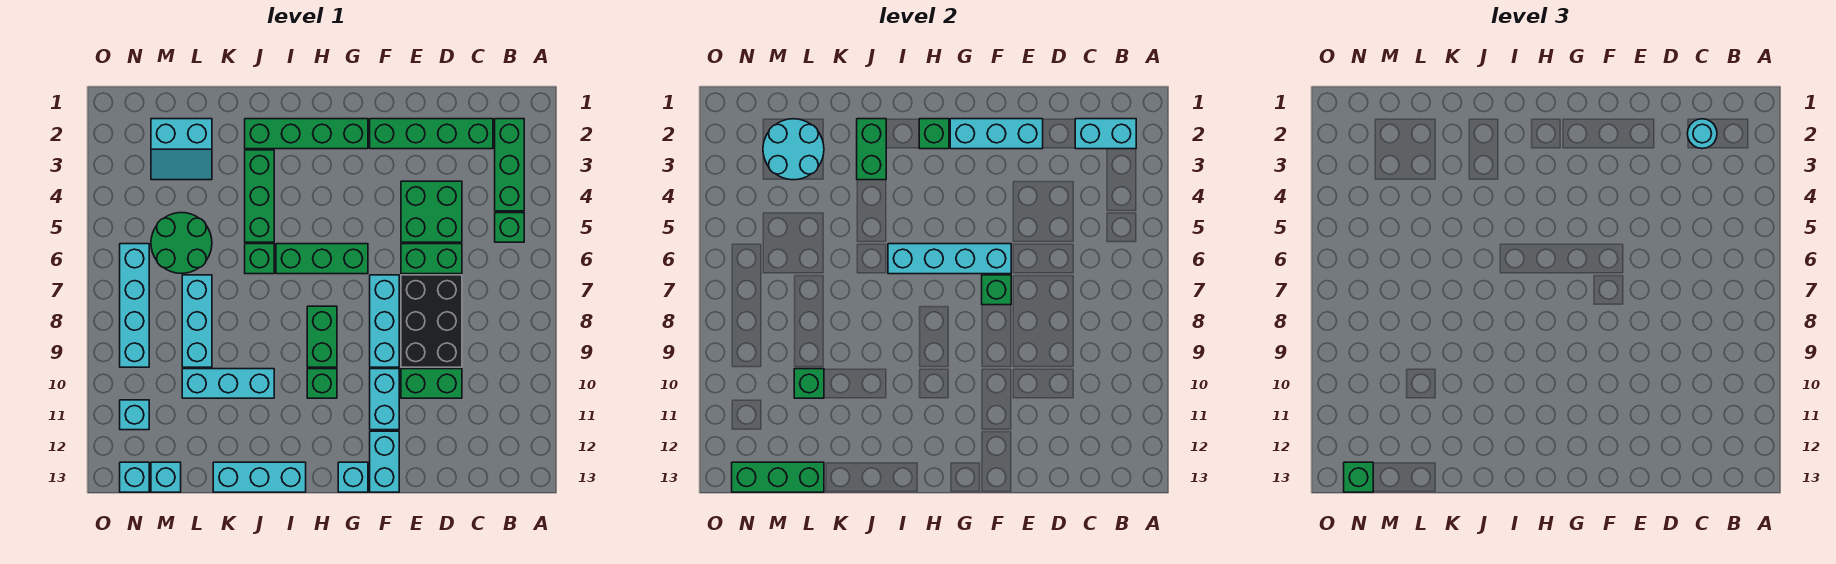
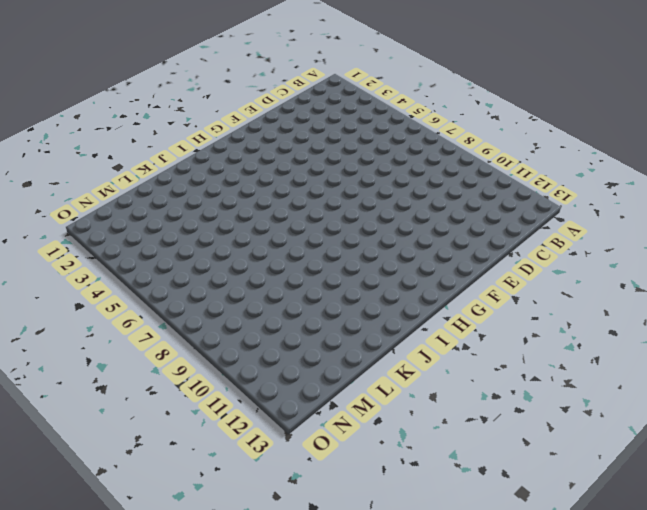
none -> green brick B2:B4 level 1
none -> green brick B5 level 1
none -> green brick C2:F2 level 1
none -> green brick D4:E5 level 1

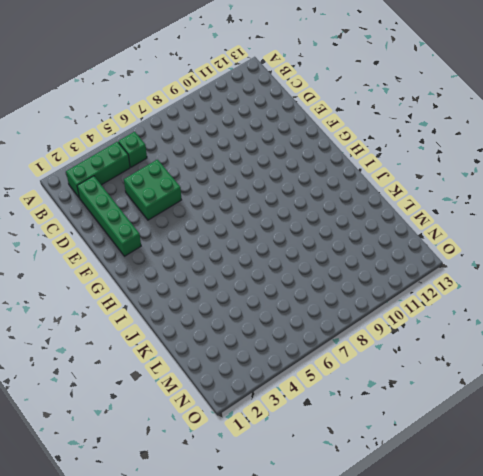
none -> green brick D6:E6 level 1
none -> black brick D7:E9 level 1
none -> green brick D10:E10 level 1
none -> cyan brick F7:F9 level 1

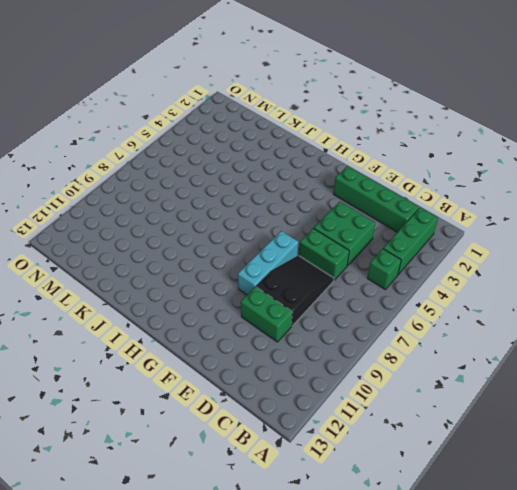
black slope D7:E9 level 1 top 9 -> black brick D7:E9 level 1
none -> cyan brick F10:F11 level 1
none -> cyan brick F12:F13 level 1
none -> green brick G2:J2 level 1
none -> green brick G6:I6 level 1

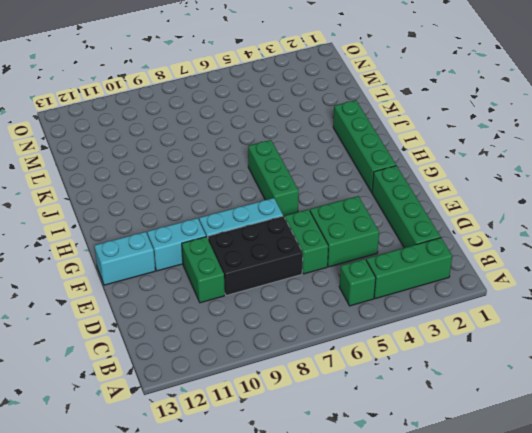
none -> cyan brick G13 level 1
none -> green brick H8:H9 level 1
none -> green brick H10 level 1
none -> cyan brick I13:K13 level 1

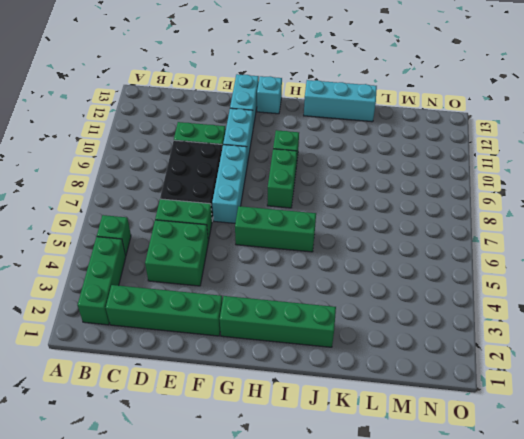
none -> green brick J3:J5 level 1
none -> green brick J6 level 1
none -> cyan brick J10:L10 level 1
none -> cyan slope L2:M3 level 1 top 2

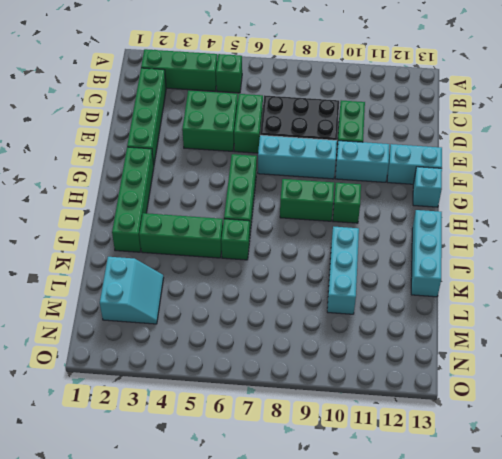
none -> green round brick L5:M6 level 1
none -> cyan brick L7:L9 level 1
none -> cyan brick M13 level 1
none -> cyan brick N6:N9 level 1

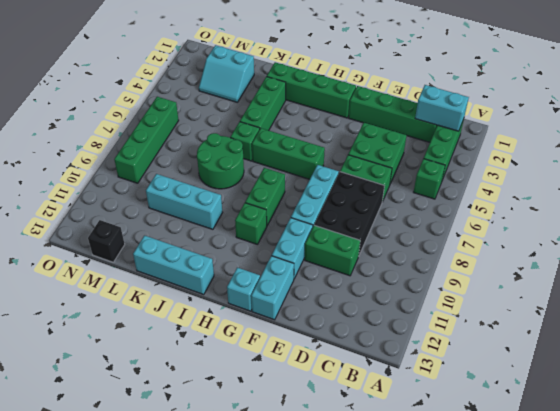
green round brick J7:K8 level 1 -> green round brick L5:M6 level 1
black brick M13 level 1 -> cyan brick M13 level 1
green brick N6:N9 level 1 -> cyan brick N6:N9 level 1
none -> cyan brick L7:L9 level 1
none -> cyan brick N11 level 1
none -> cyan brick N13 level 1
none -> cyan brick E2:G2 level 2

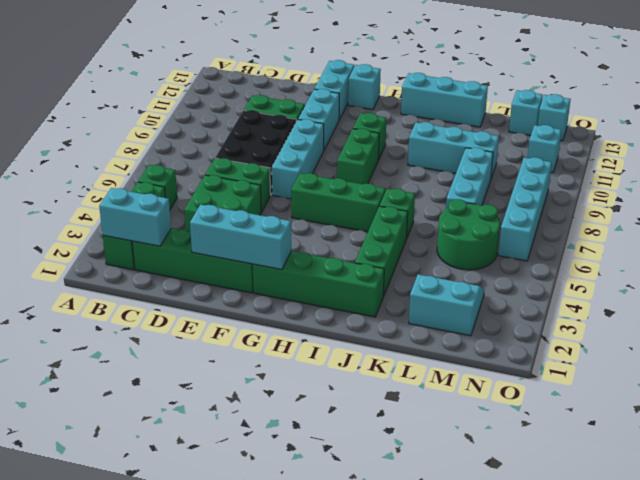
none -> cyan brick F6:I6 level 2
none -> green brick F7 level 2
none -> green brick H2 level 2
none -> green brick J2:J3 level 2

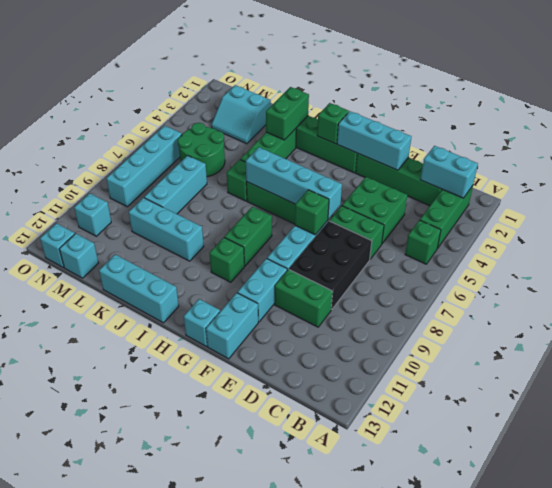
none -> cyan round brick L2:M3 level 2
none -> green brick L10 level 2
none -> green brick L13:N13 level 2
none -> cyan round brick C2 level 3

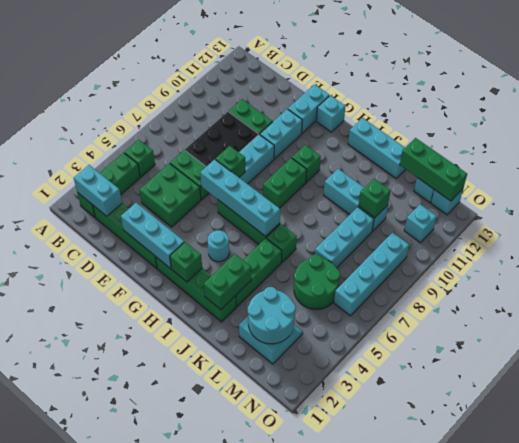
cyan round brick H4 level 1 -> cyan round brick C2 level 3
none -> green brick N13 level 3

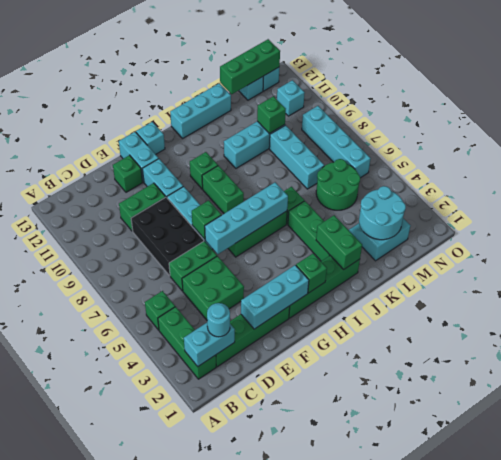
green brick E12 level 1 -> green brick N13 level 3

